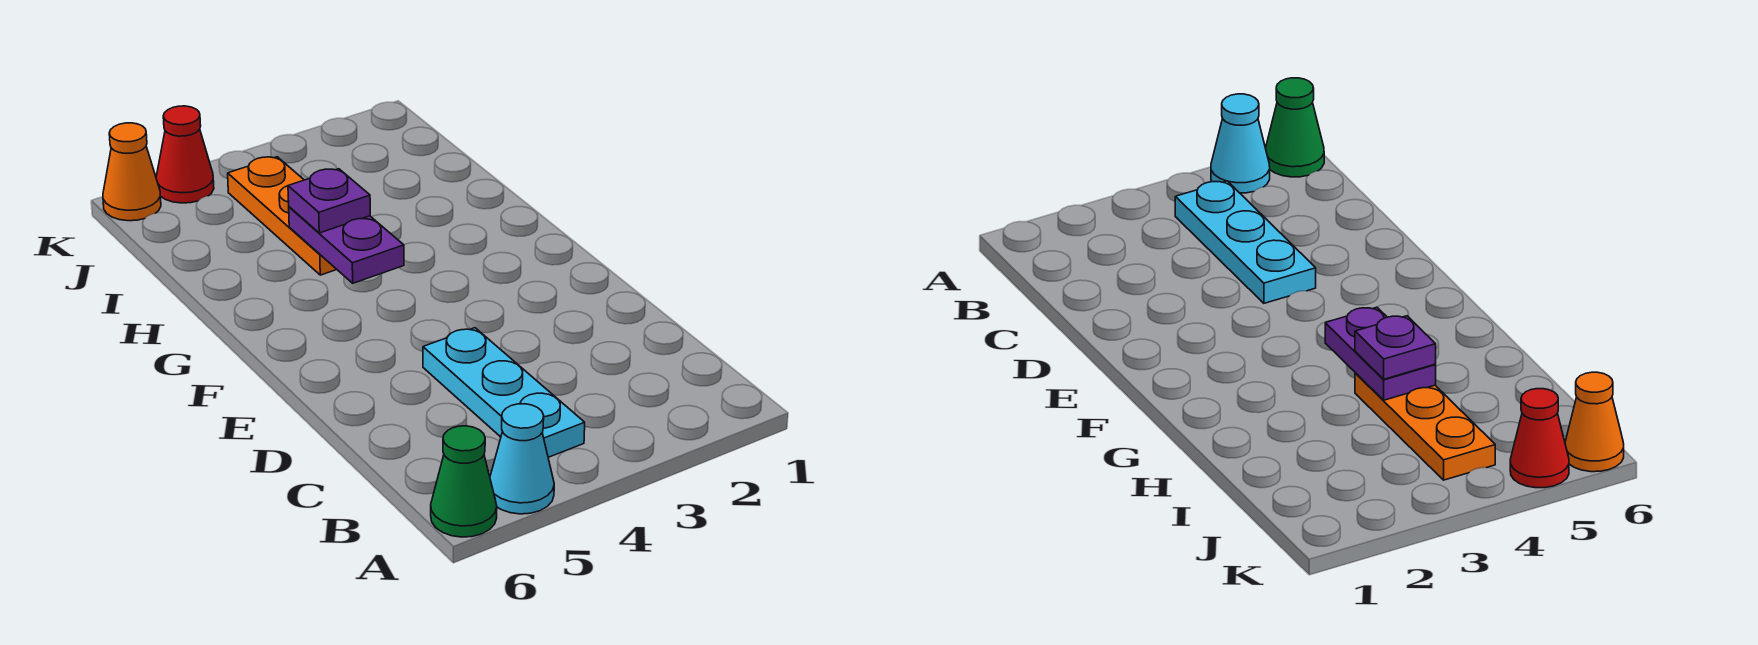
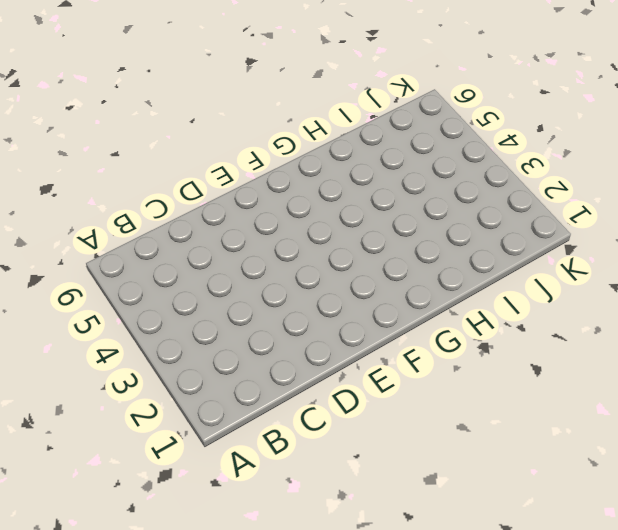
none -> cyan cone A5 level 1
none -> green cone A6 level 1

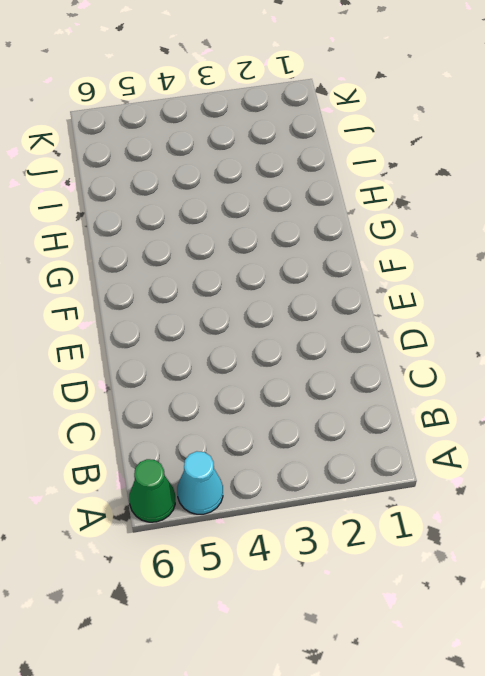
none -> cyan plate B4:D4 level 1
none -> orange plate H4:J4 level 1

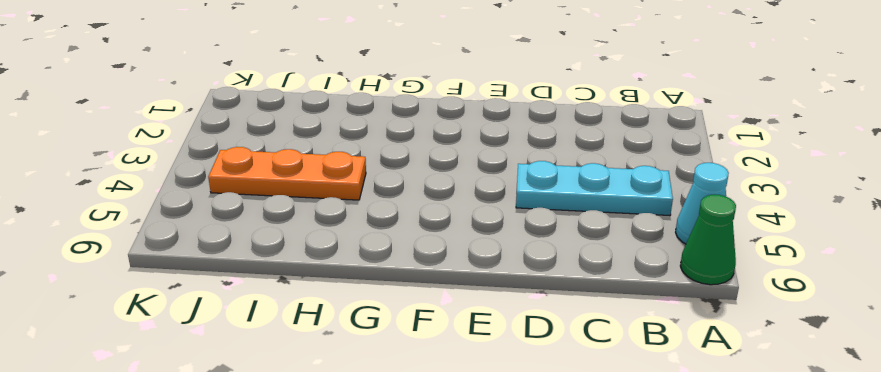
none -> red cone K5 level 1
none -> orange cone K6 level 1

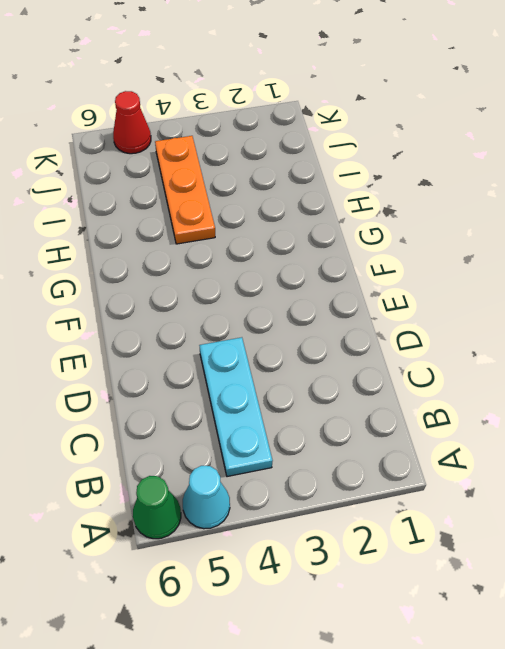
none -> orange cone K6 level 1
none -> purple plate G4:H4 level 2

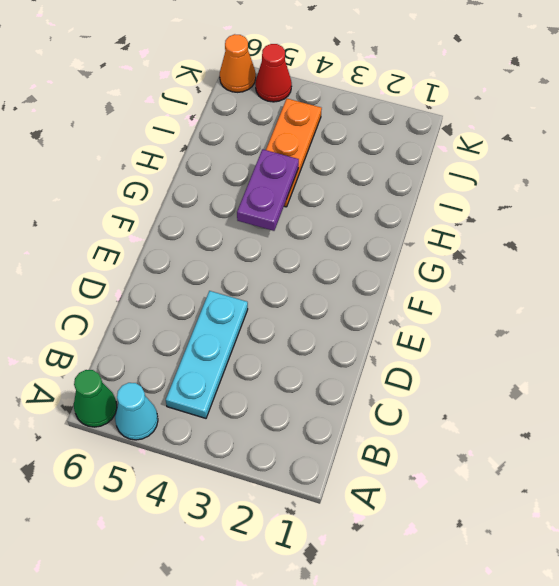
none -> purple plate H4 level 3

